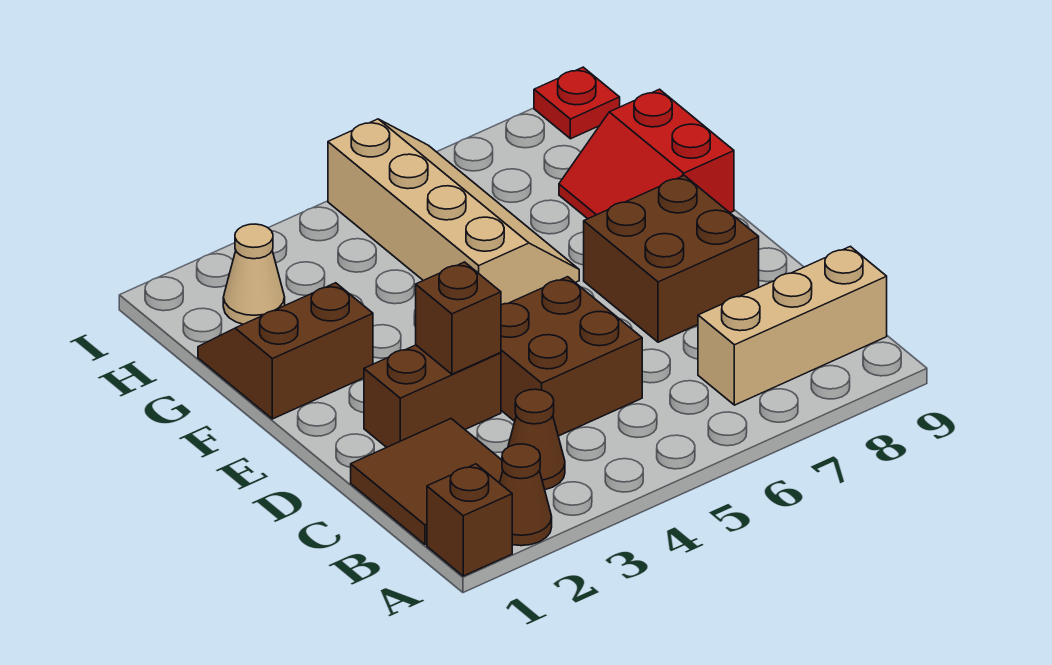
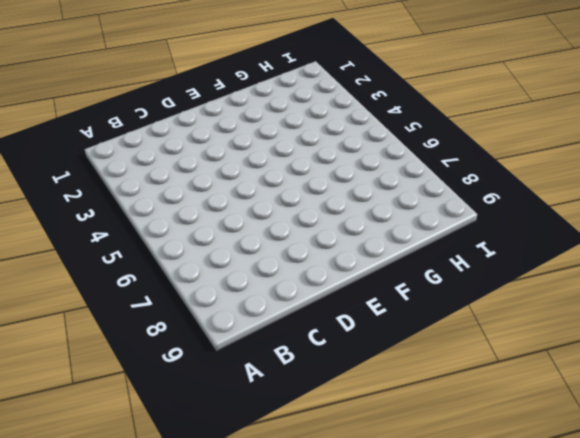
none -> brown brick A1 level 1
none -> brown cone A2 level 1
none -> brown tile B1:C2 level 1

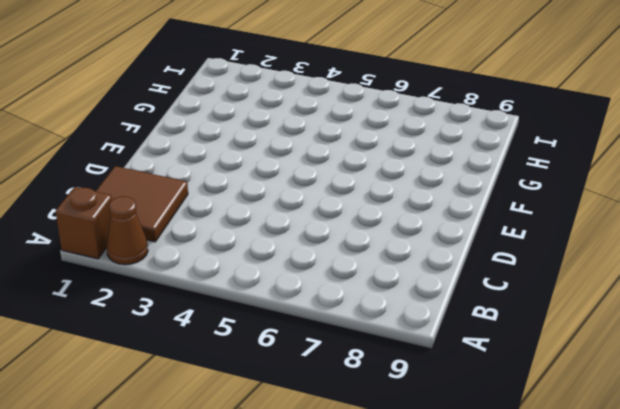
none -> brown cone B3 level 1
none -> tan brick B7:B9 level 1
none -> brown brick C4:D5 level 1

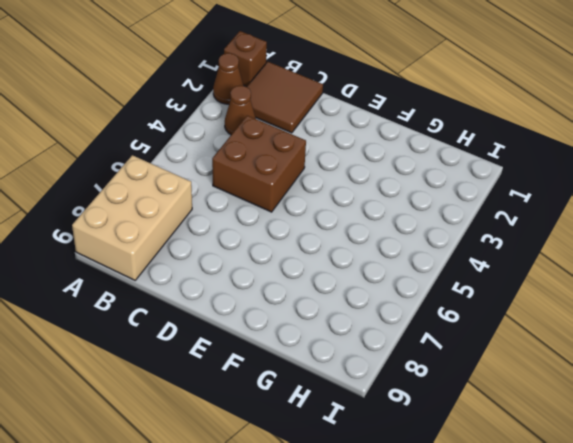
tan brick A7:B9 level 1 -> tan brick B7:B9 level 1
none -> brown brick D2:D3 level 1
none -> brown brick D7:E8 level 1
none -> brown slope F1:G2 level 1 top F

